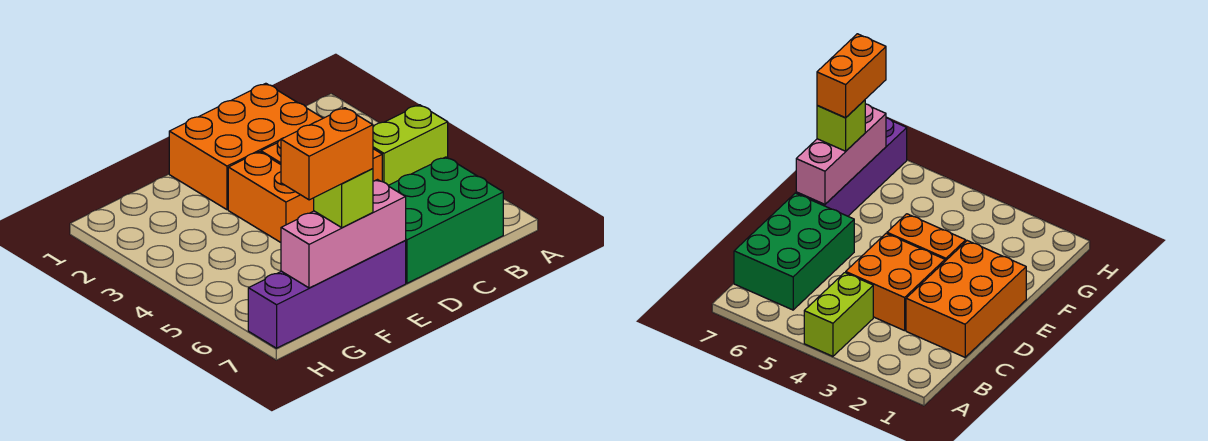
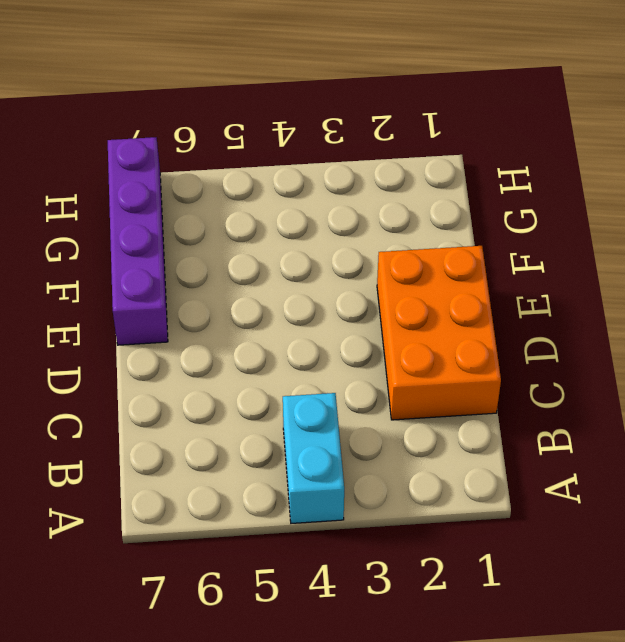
cyan brick A4:B4 level 1 -> lime brick A4:B4 level 1
none -> green brick B6:D7 level 1
none -> orange brick C3:D4 level 1

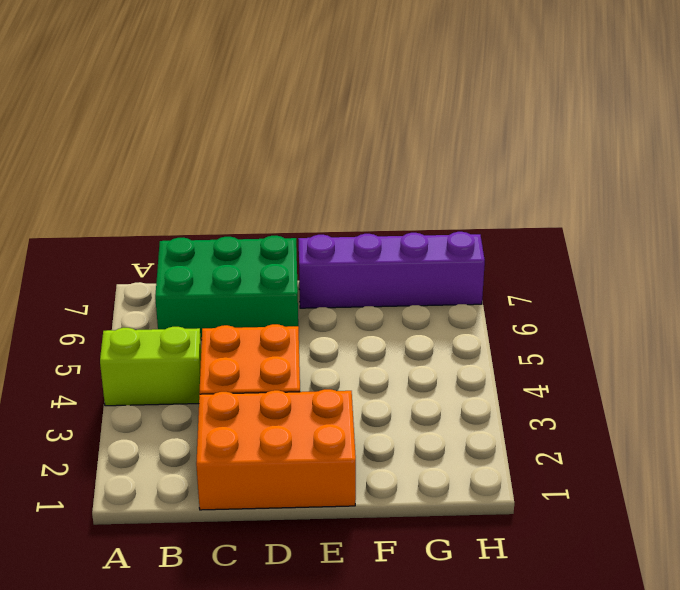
none -> orange brick E3:E4 level 1
none -> pink brick E7:G7 level 2

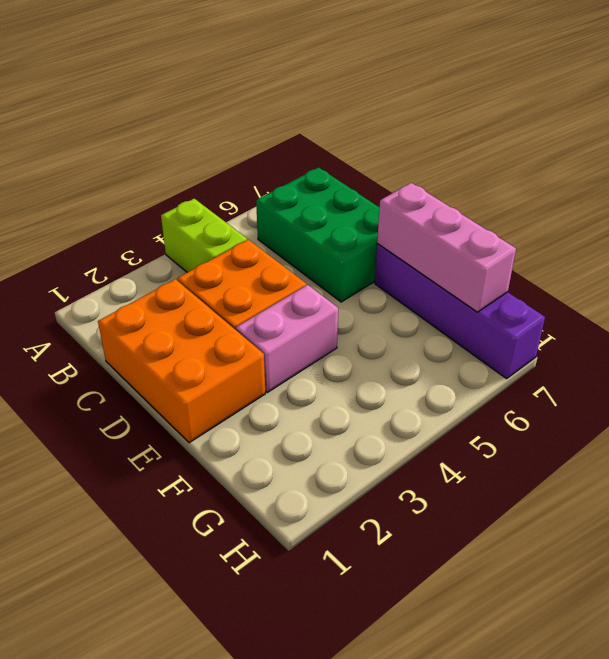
pink brick E3:E4 level 1 -> orange brick E3:E4 level 1
none -> lime brick F7 level 3
none -> orange brick F7:G7 level 4

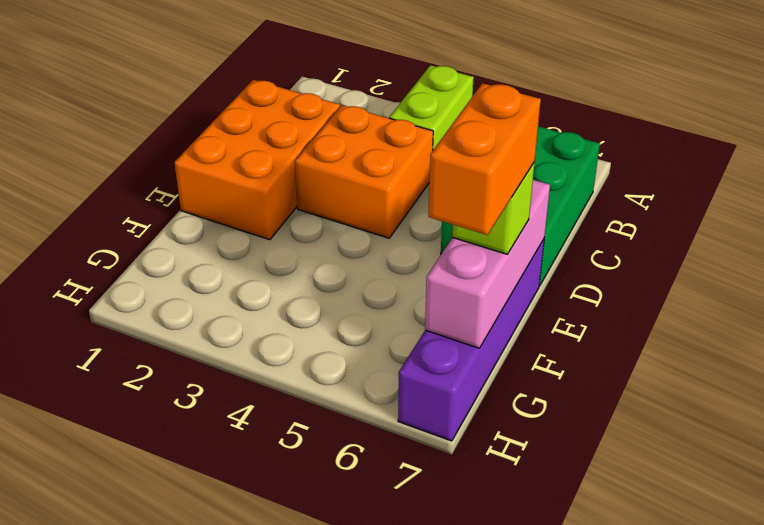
none -> orange brick E3:E4 level 1

